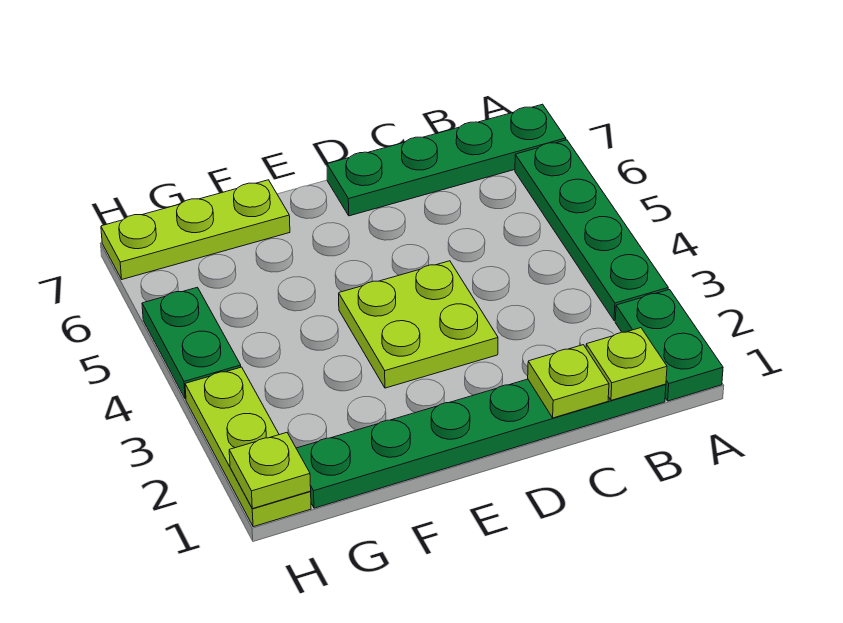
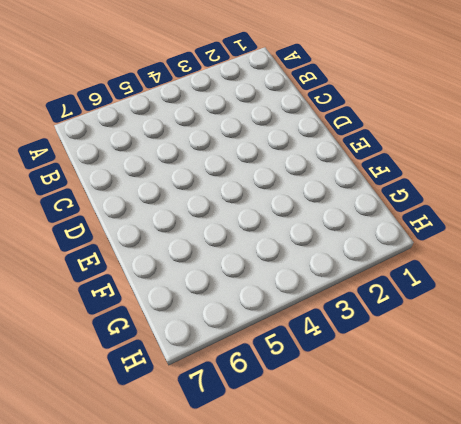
none -> green plate A1:A2 level 1
none -> green plate A3:A6 level 1

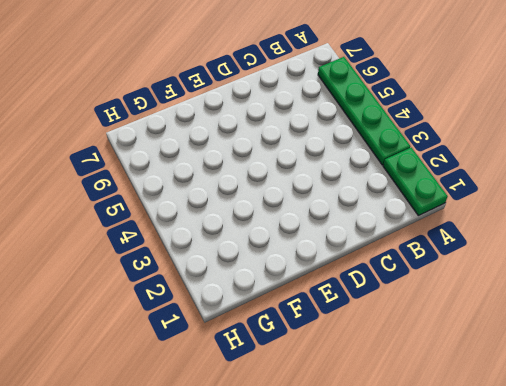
none -> green plate A7:D7 level 1
none -> green plate B1:G1 level 1

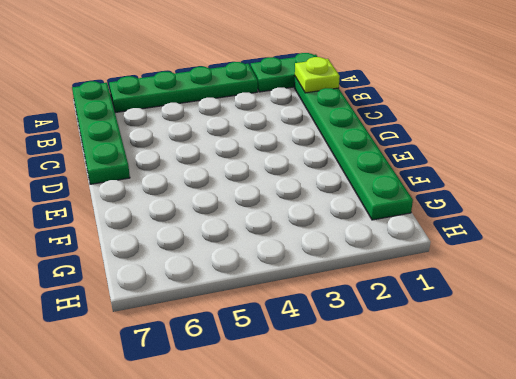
none -> lime plate D3:E4 level 1
none -> lime plate F7:H7 level 1

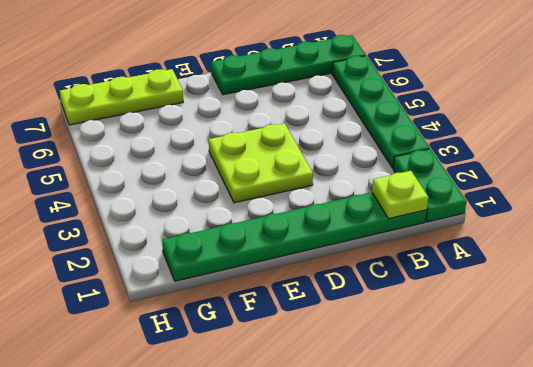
none -> lime plate H1:H3 level 1
none -> green plate H4:H5 level 1

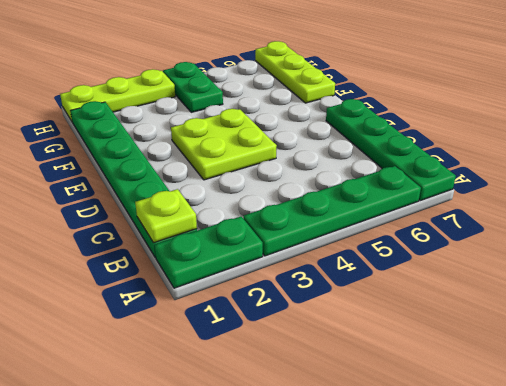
green plate G4:H4 level 1 -> green plate H4:H5 level 1
none -> lime plate C1 level 2
none -> lime plate H1 level 2

